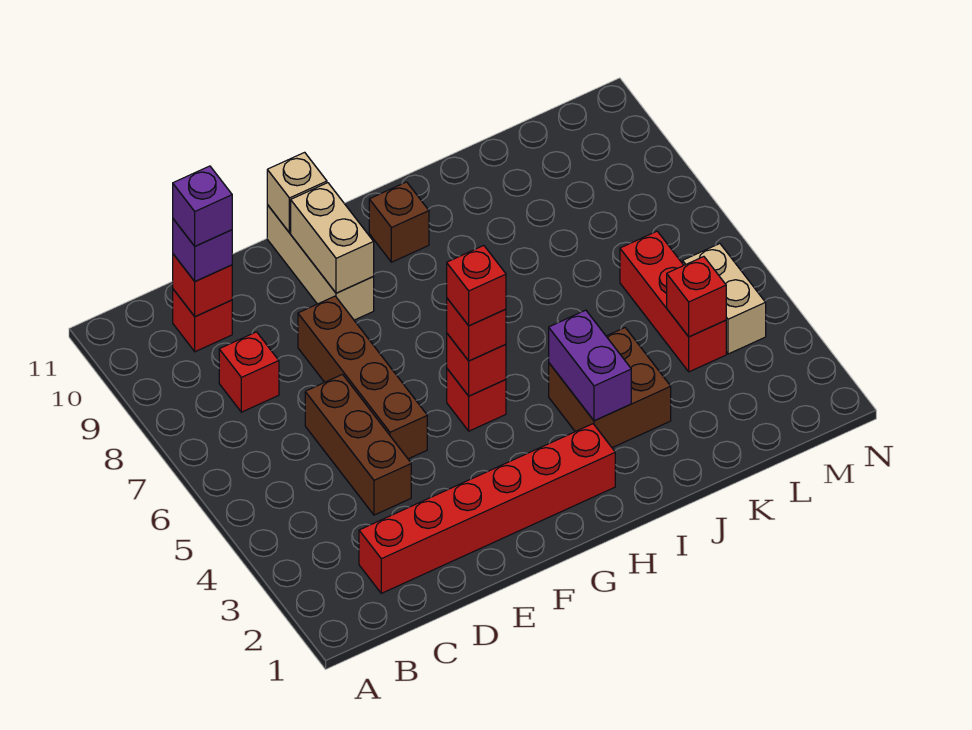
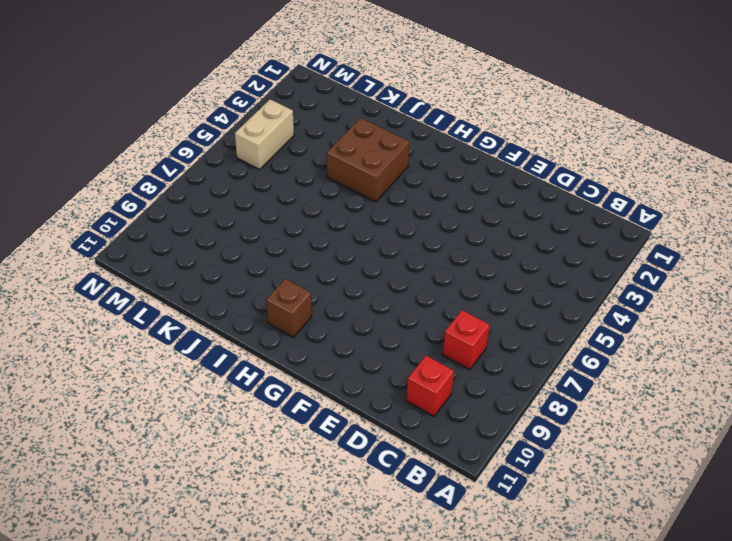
none -> red brick C2:H2 level 1
none -> brown brick D4:D6 level 1
none -> brown brick E5:E8 level 1

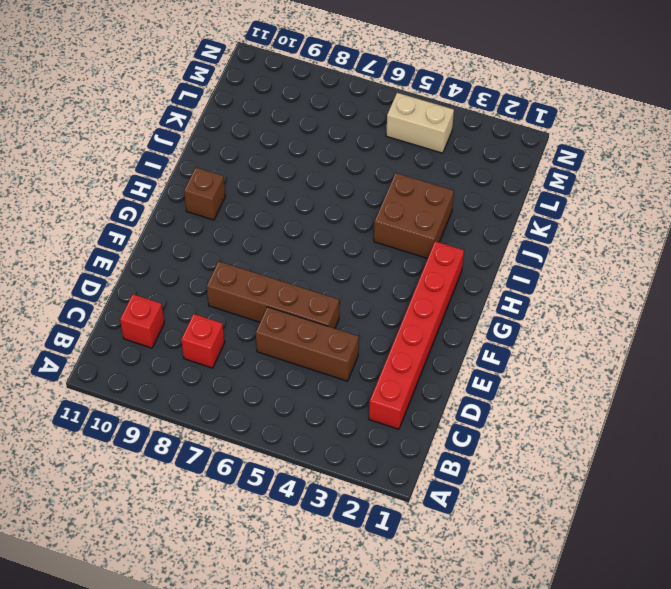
none -> tan brick F9:F11 level 1
none -> red brick G5 level 1
none -> red brick L4:L6 level 1

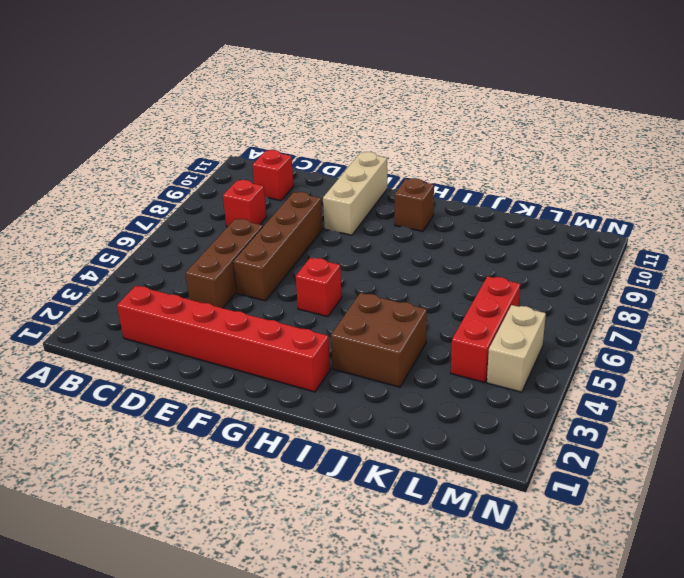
none -> red brick C10 level 2
none -> tan brick F9:F10 level 2
none -> tan brick F11 level 2

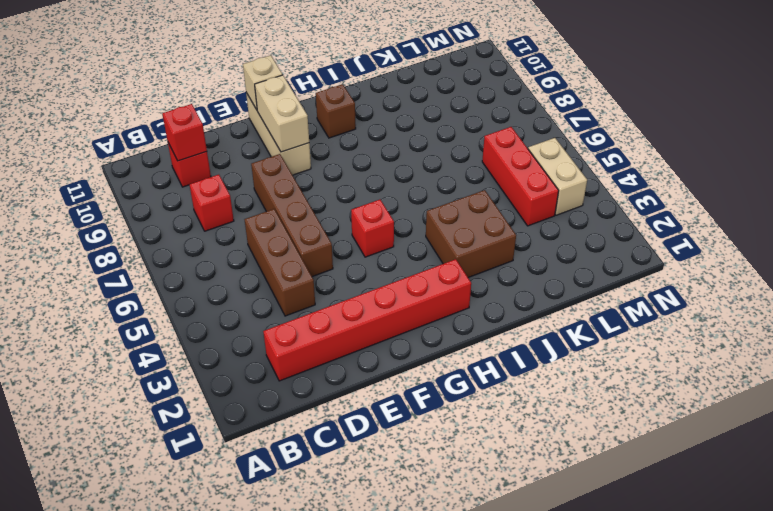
none -> red brick G5 level 2
none -> purple brick I3:I4 level 2
none -> red brick L4 level 2

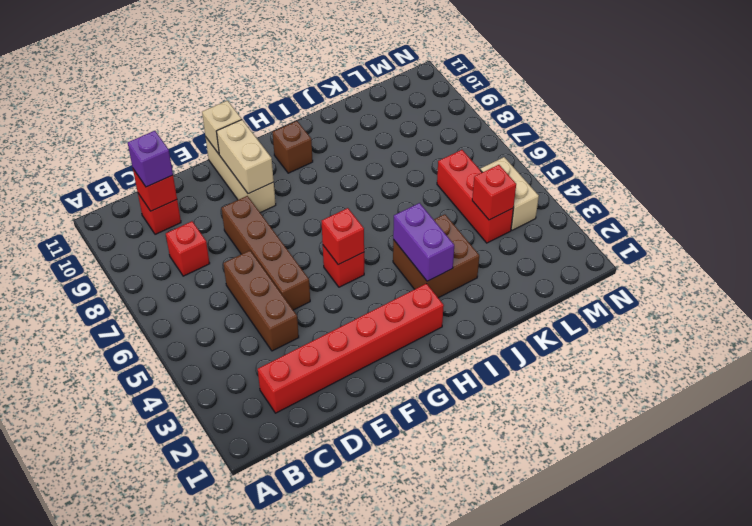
none -> red brick G5 level 3
none -> purple brick C10 level 4
none -> red brick G5 level 4

